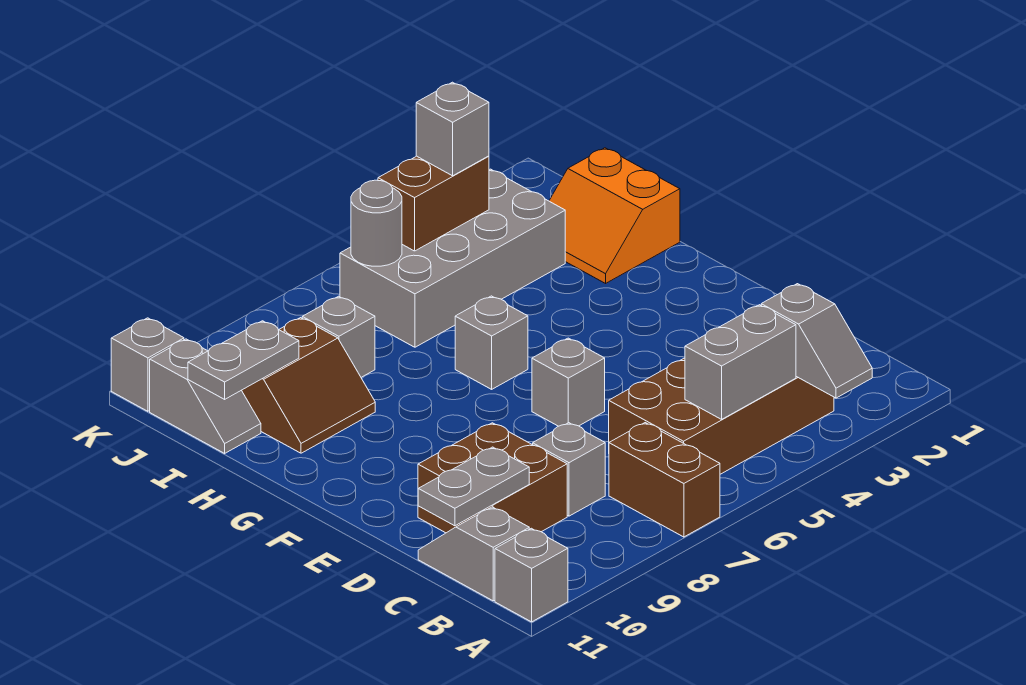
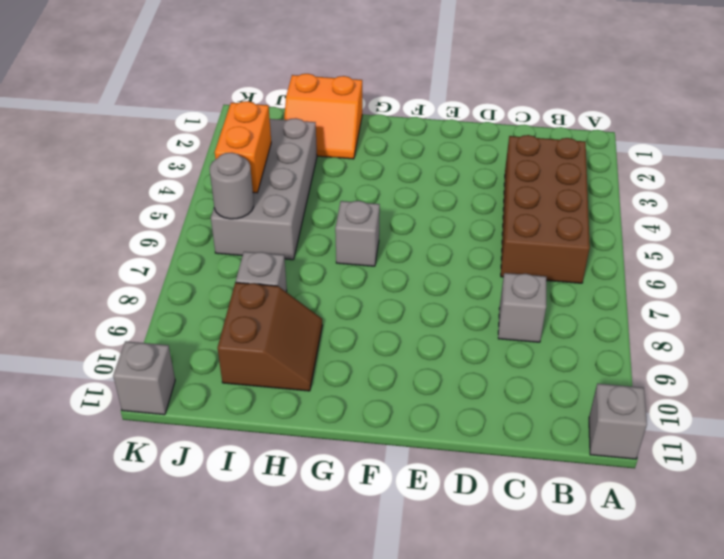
orange brick J4:J5 level 2 -> brown brick J4:J5 level 2
none -> brown brick A7:B7 level 1
none -> grey slope B11:C11 level 1 top B
none -> brown brick C9:D10 level 1

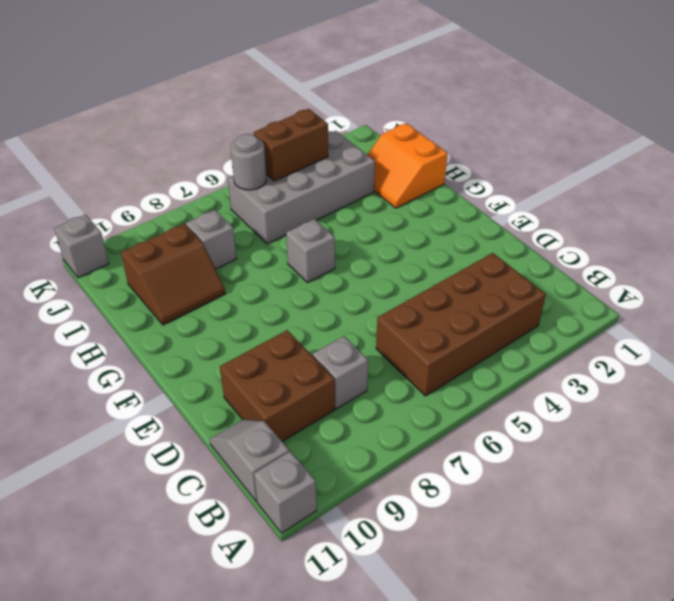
none -> brown brick A7:B7 level 1
none -> grey brick E6 level 1
none -> grey slope I11:J11 level 1 top J

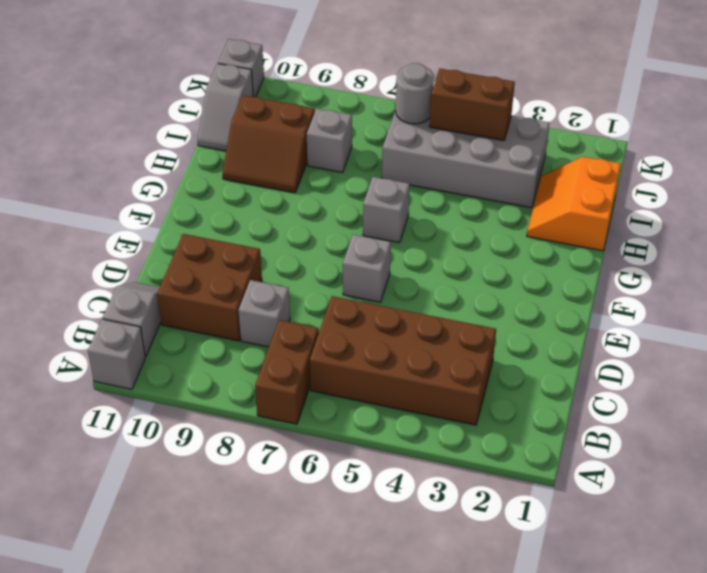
none -> grey slope A3:B3 level 2 top B
none -> grey brick B4:B5 level 2
none -> grey plate C10:C11 level 2

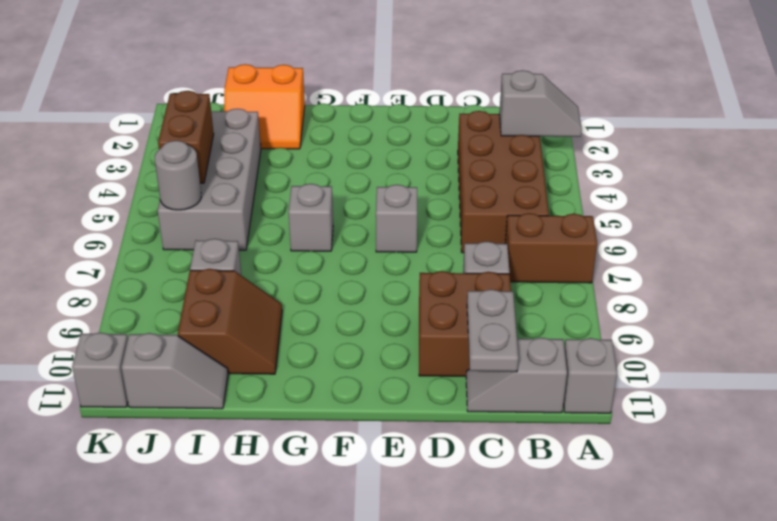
none -> grey brick B4:B5 level 2
none -> grey plate I10:I11 level 2
none -> grey brick J4 level 3

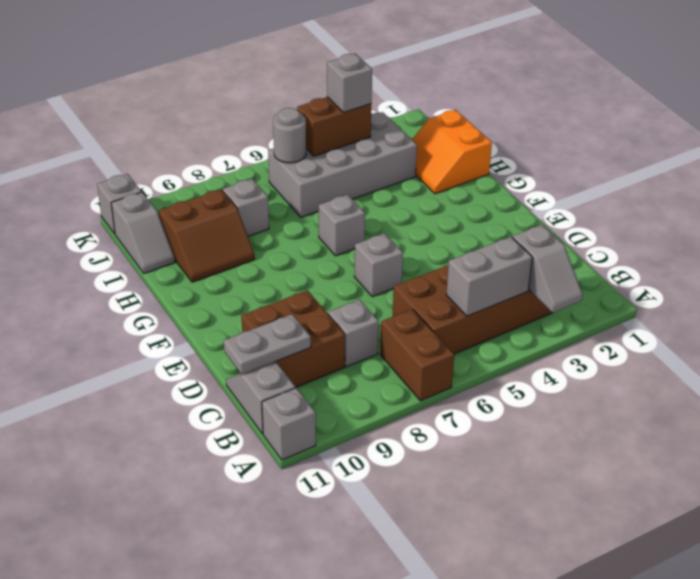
none -> grey plate I10:I11 level 2

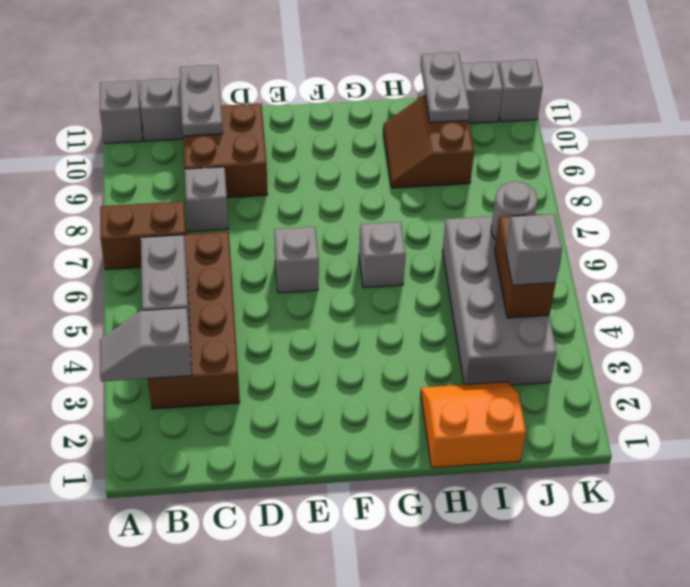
none -> grey brick I8 level 1

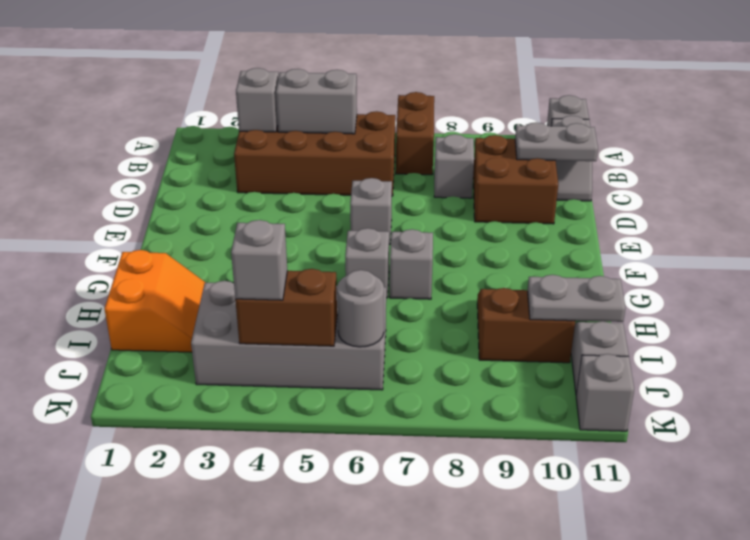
grey brick G7 level 1 -> grey brick I8 level 1

